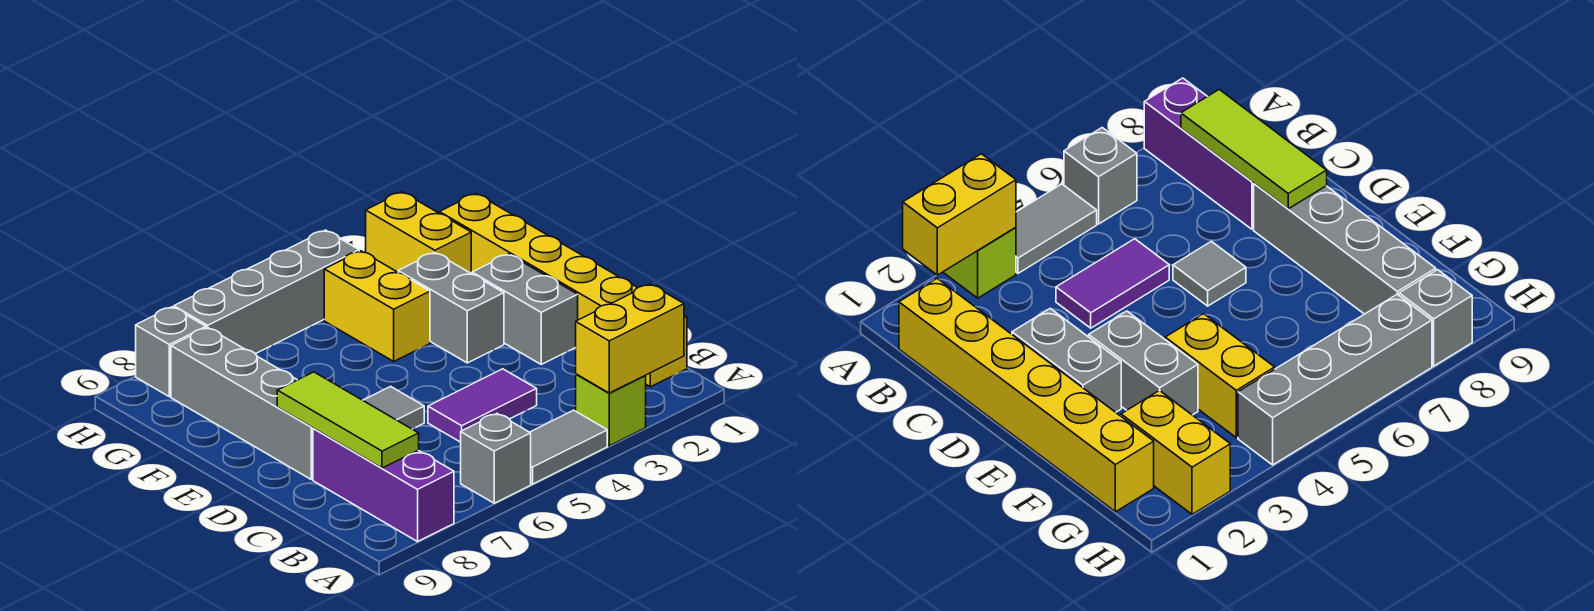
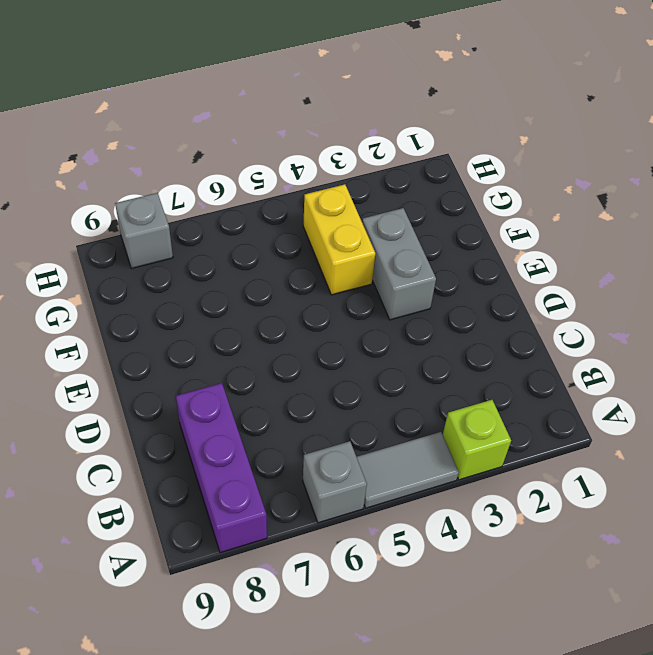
none -> yellow brick B1:G1 level 1
none -> purple tile C4:C5 level 1
none -> grey brick D2:E2 level 1

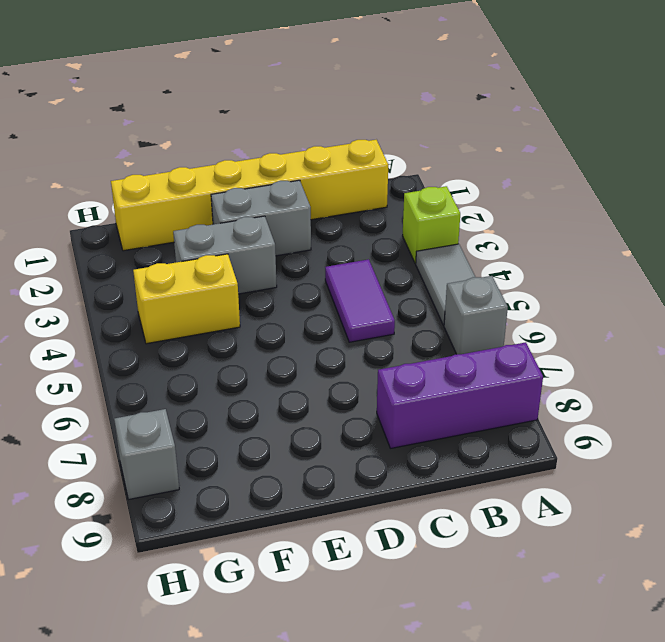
none -> grey tile D6 level 1
none -> grey brick D8:G8 level 1
none -> yellow brick G2:H2 level 1

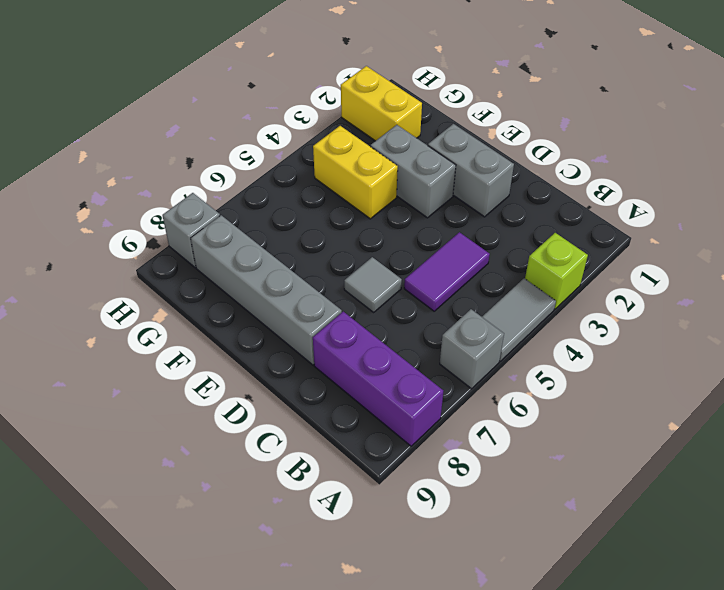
none -> yellow brick B1:G1 level 1
none -> grey brick H4:H7 level 1
none -> yellow brick A2:A3 level 2

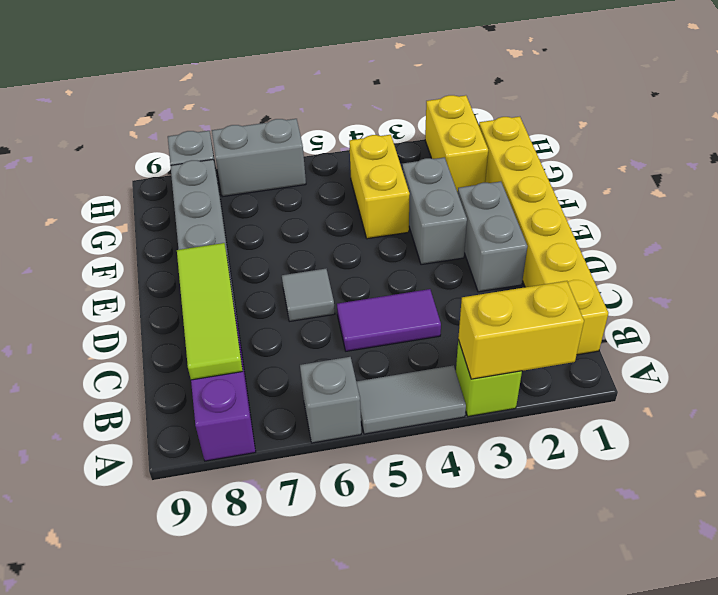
grey brick H6:H7 level 1 -> grey brick H4:H7 level 1

